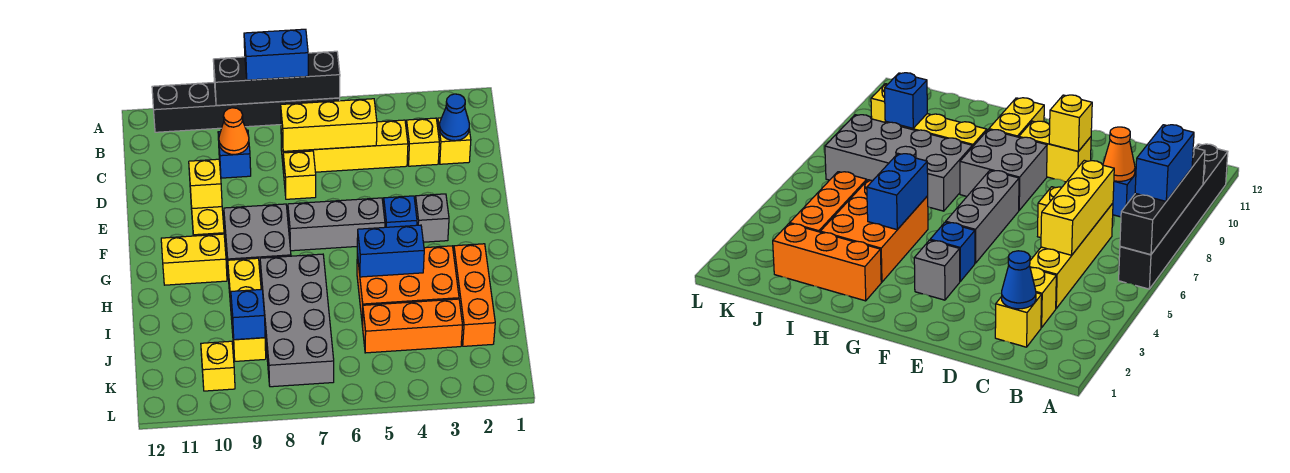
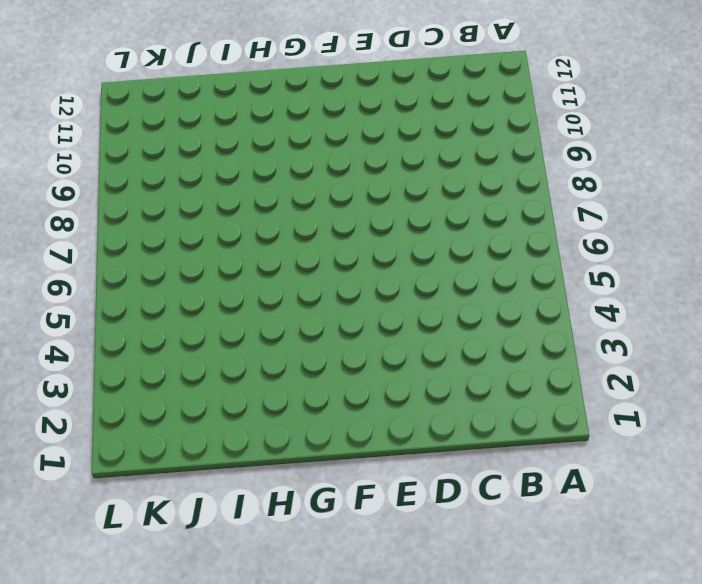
none -> black brick A6:A11 level 1
none -> yellow brick C2 level 1
none -> yellow brick C3 level 1

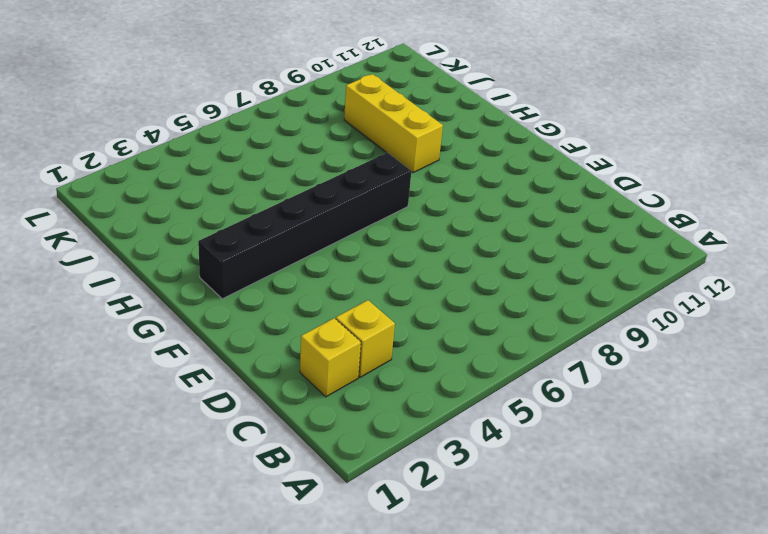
black brick G2:G7 level 1 -> black brick A6:A11 level 1
none -> yellow brick C4:C7 level 1
none -> blue brick C9 level 1
none -> yellow brick D7 level 1

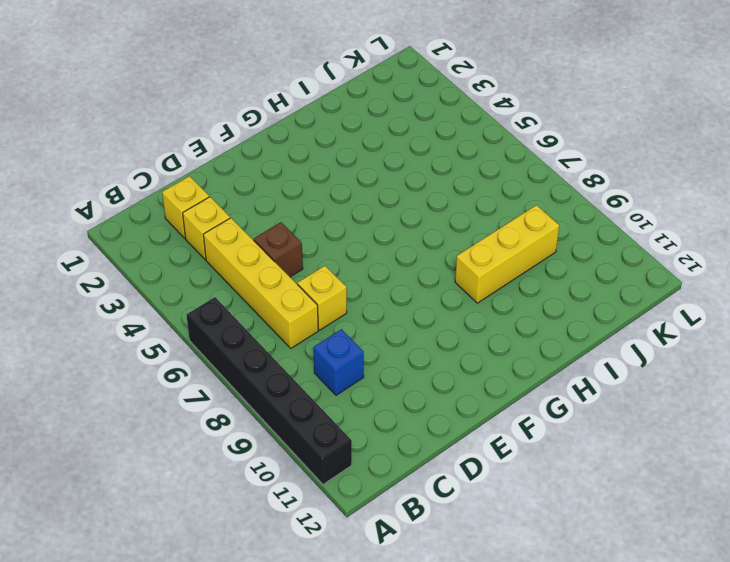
brown brick D5 level 1 -> none
none -> yellow brick E10:F10 level 1
none -> grey brick F3 level 1
none -> blue brick F4 level 1

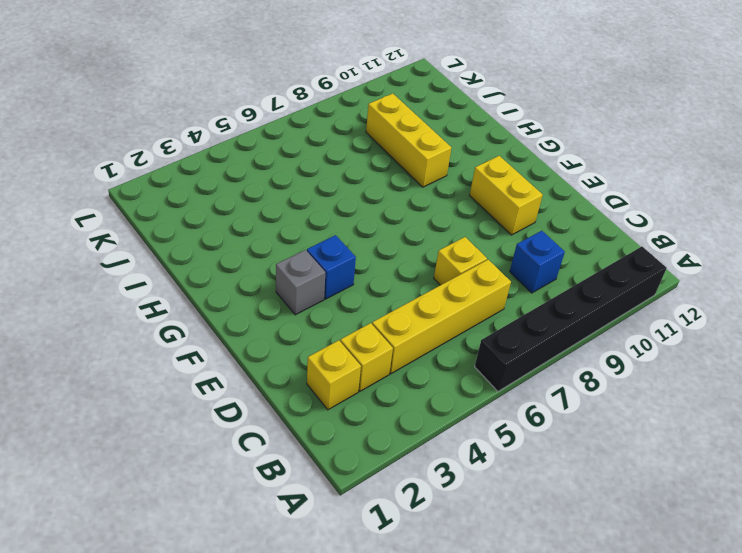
none -> grey brick F5:F7 level 1
none -> grey brick F8:G9 level 1
none -> yellow brick G10:G11 level 1

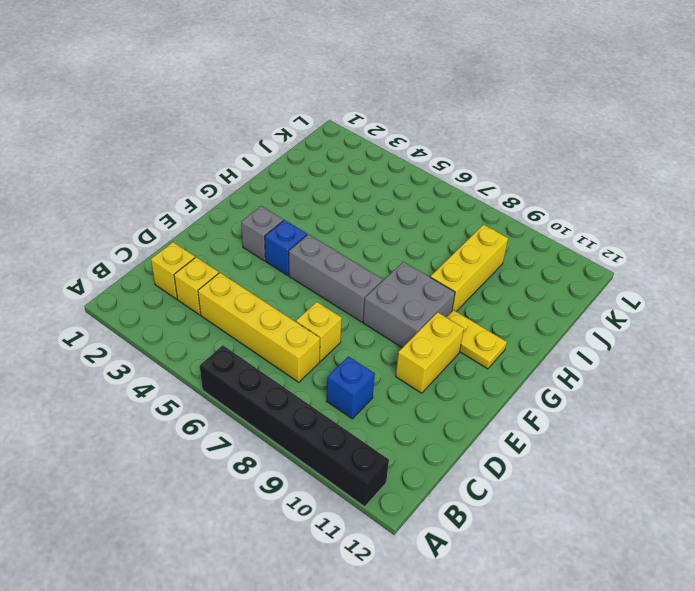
yellow plate G10:G11 level 1 -> yellow brick G10:G11 level 1
none -> orange brick H2:J2 level 1
none -> orange brick H3:I5 level 1
none -> grey brick H7:K8 level 1

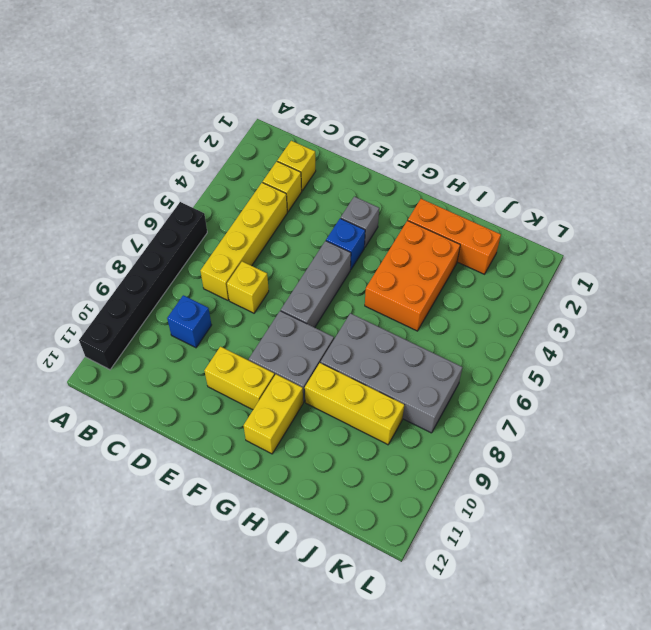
none -> orange brick J3:J5 level 1
none -> yellow brick K10 level 1
none -> black brick A6:A9 level 2

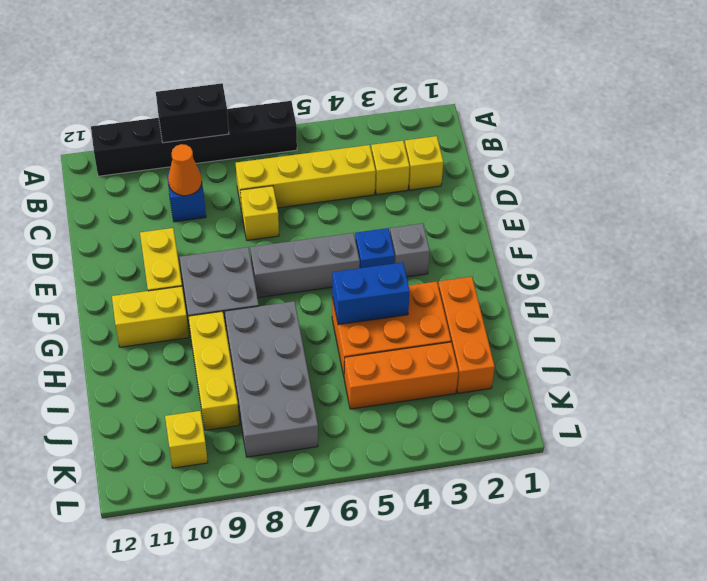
black brick A8:A9 level 2 -> black brick A6:A9 level 2
none -> blue cone C2 level 2
none -> yellow brick C5:C7 level 2
none -> yellow brick E10 level 2

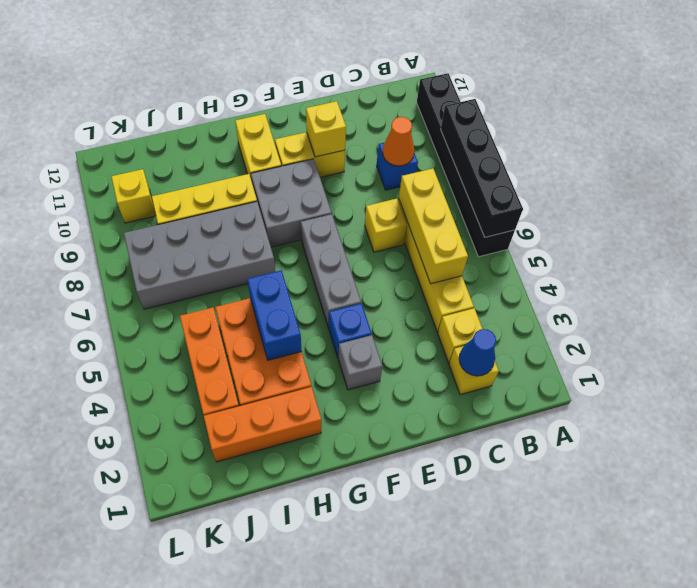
none -> blue brick J9 level 2
none -> blue brick A7:A8 level 3

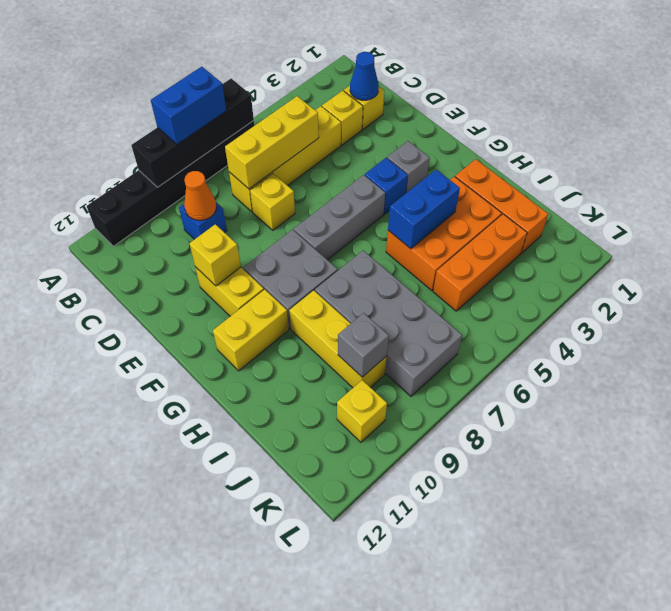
grey brick J9 level 2 -> blue brick J9 level 2

